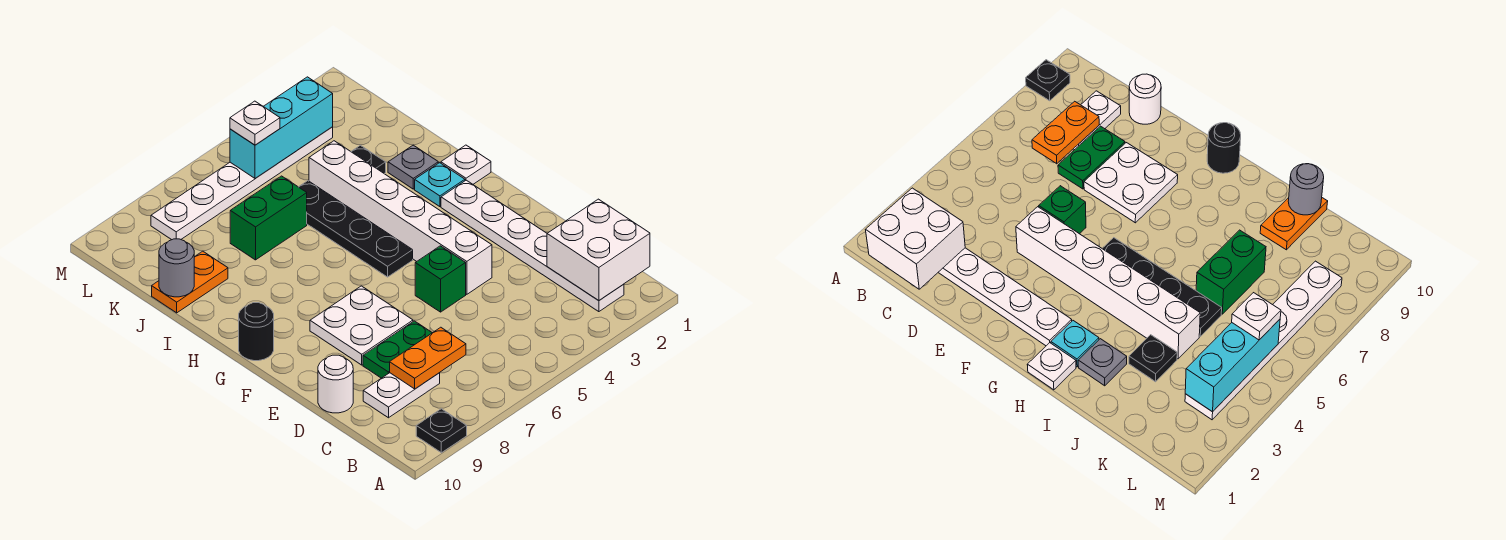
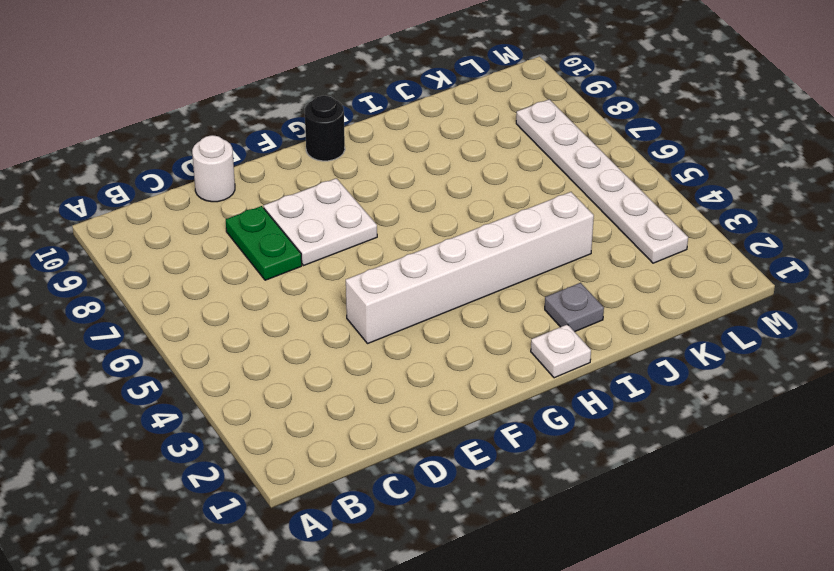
none -> black plate A9 level 1
none -> white plate B2:G2 level 1
none -> white plate C8:C9 level 1

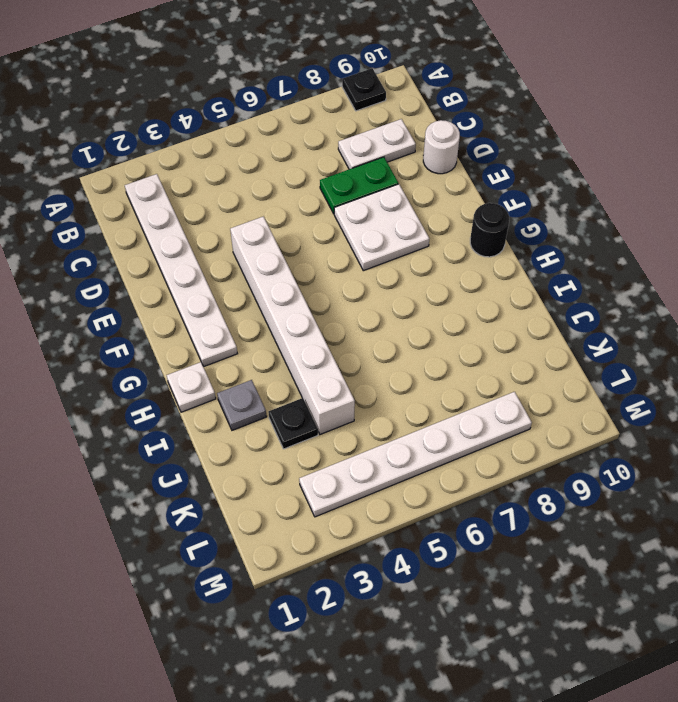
none -> green brick E5 level 1
none -> black plate G5:J5 level 1
none -> cyan plate H2 level 1

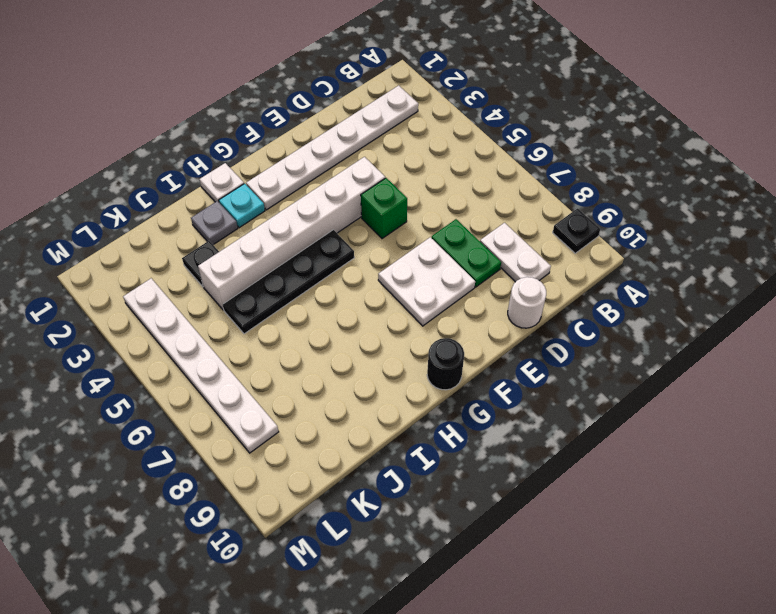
none -> green brick J6:J7 level 1
none -> orange plate J9:J10 level 1
none -> white brick B1:C2 level 2

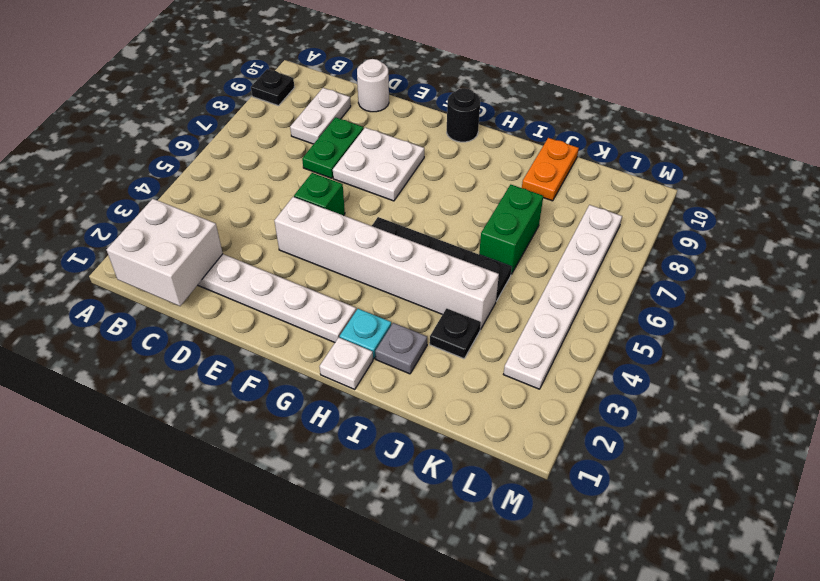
none -> orange plate C7:C8 level 2
none -> grey round brick J10 level 2
none -> cyan brick L3:L5 level 2

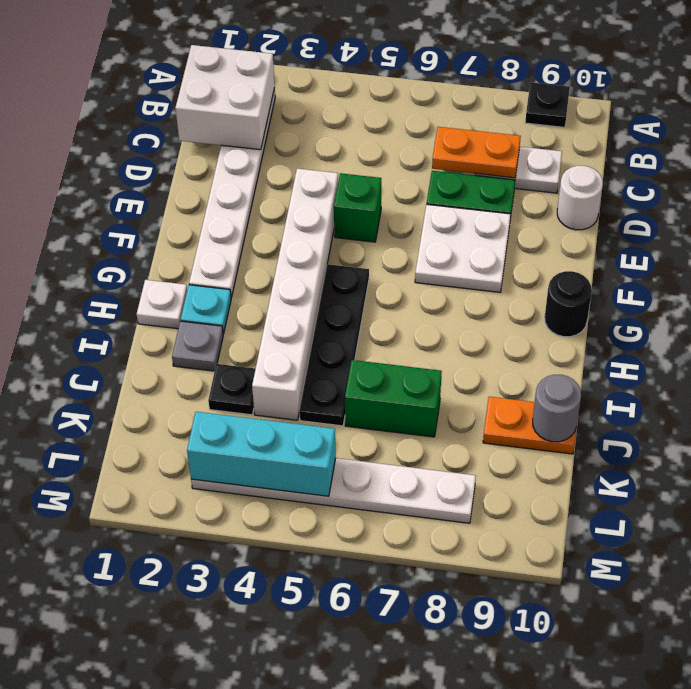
none -> white plate L5 level 3

